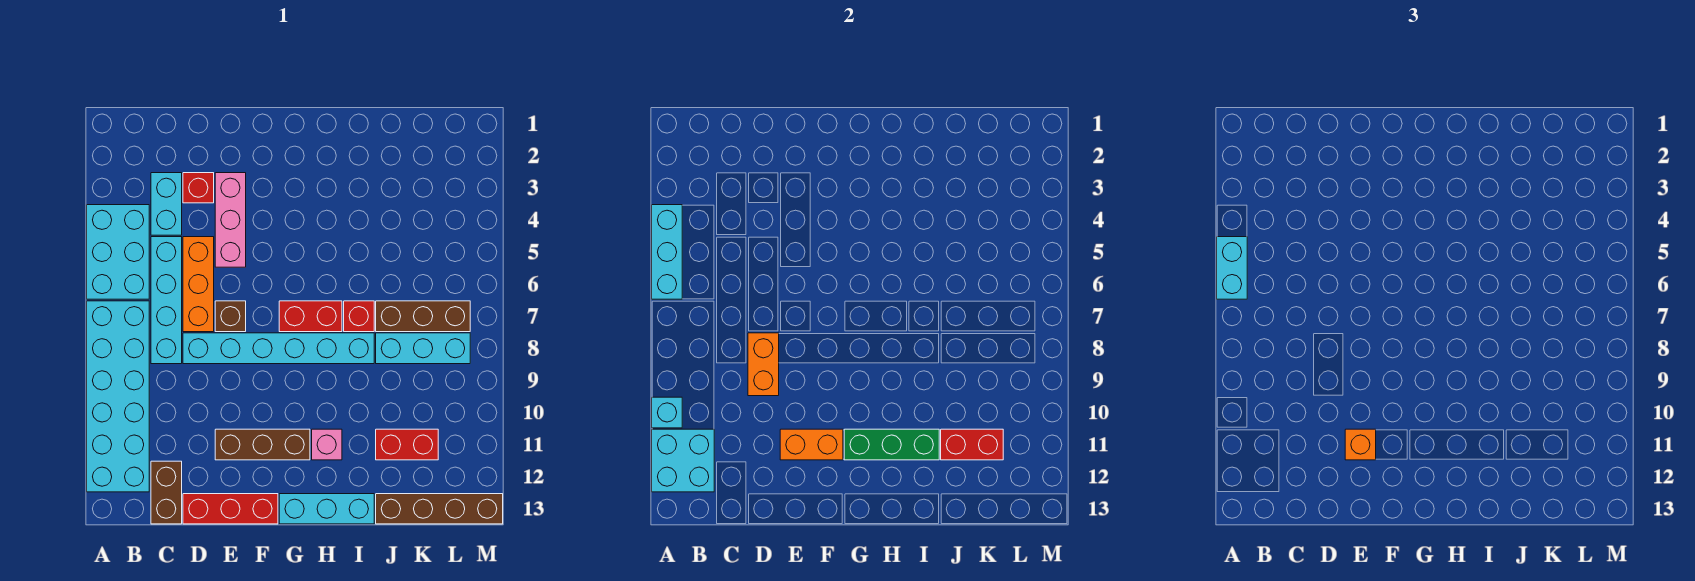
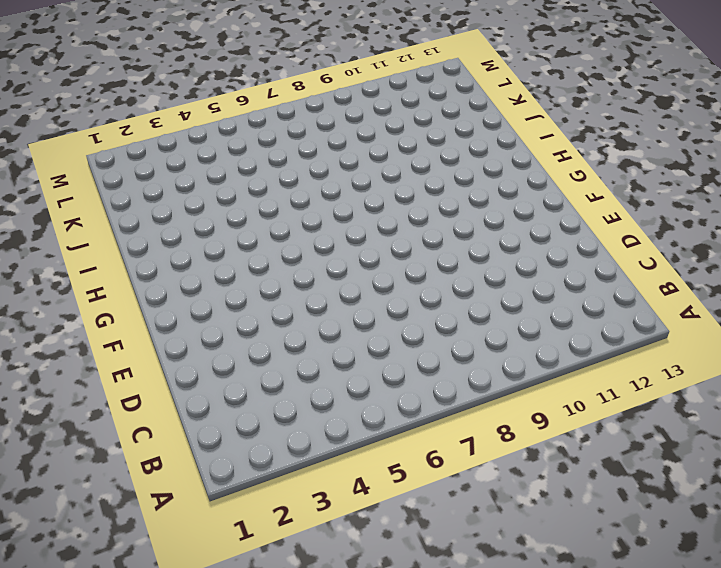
none -> cyan brick A4:B6 level 1
none -> cyan brick A7:B12 level 1
none -> cyan brick C3:C4 level 1

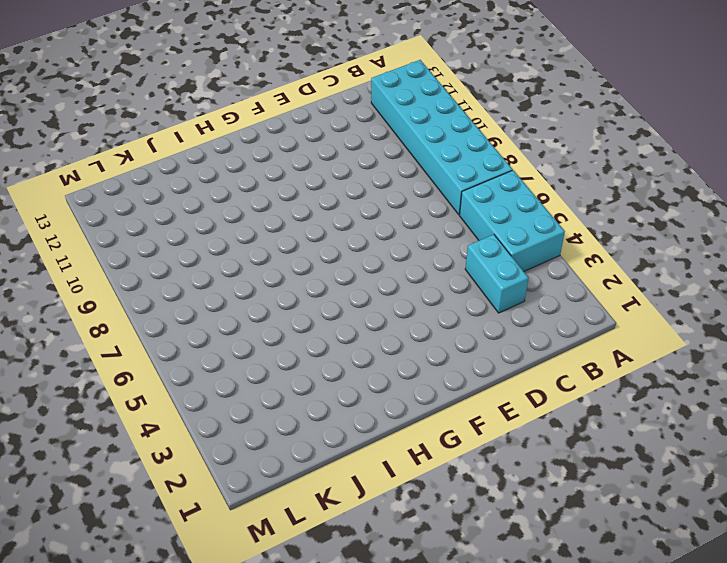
none -> cyan brick C5:C8 level 1
none -> brown brick C12:C13 level 1
none -> red brick D3 level 1

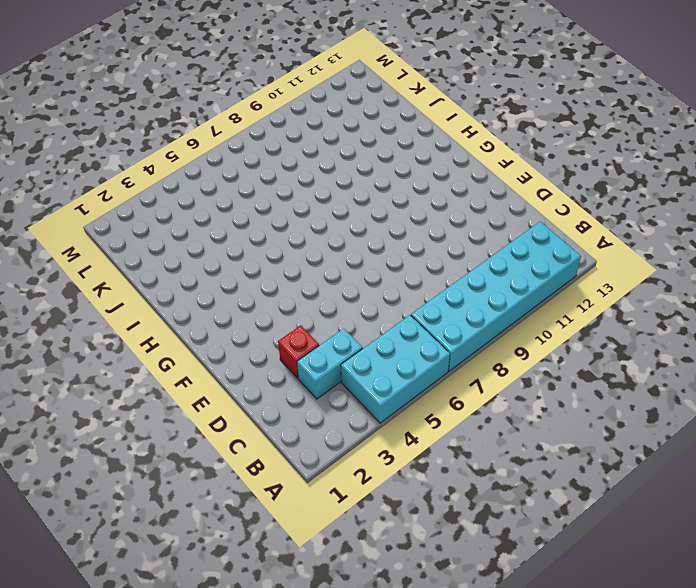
none -> cyan brick C5:C8 level 1
none -> brown brick C12:C13 level 1
none -> orange brick D5:D7 level 1

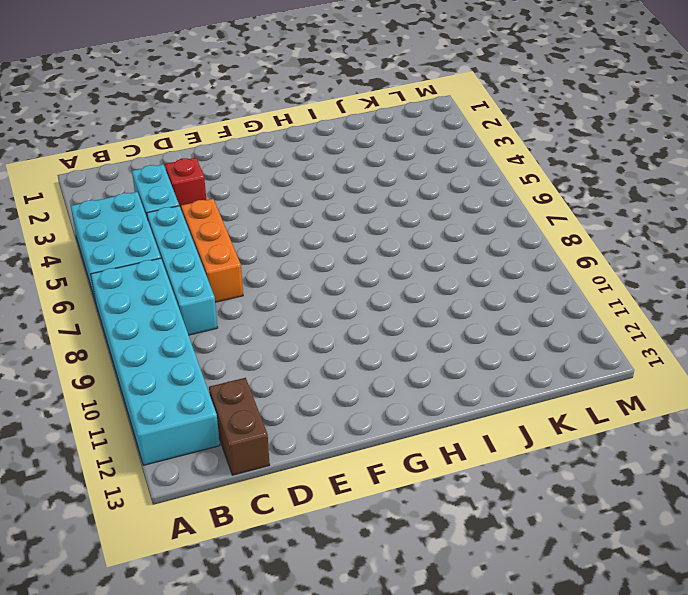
none -> cyan brick D8:I8 level 1
none -> red brick D13:F13 level 1
none -> pink brick E3:E5 level 1

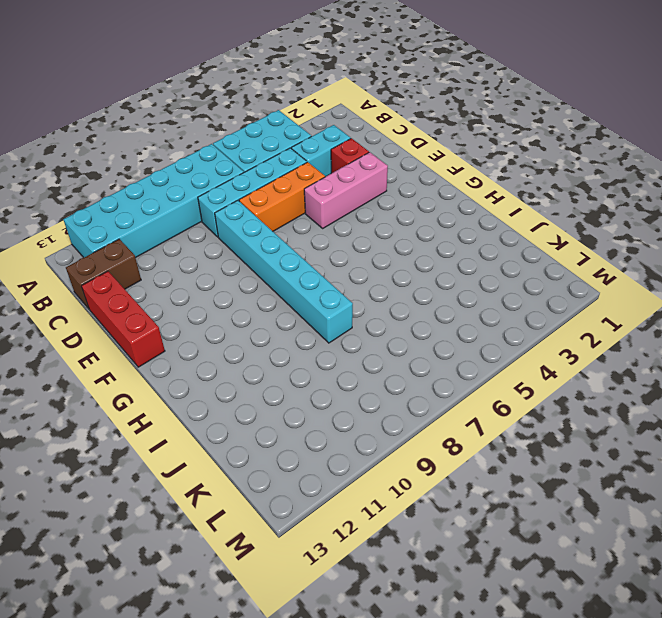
none -> brown brick E7 level 1
none -> brown brick E11:G11 level 1
none -> red brick G7:H7 level 1

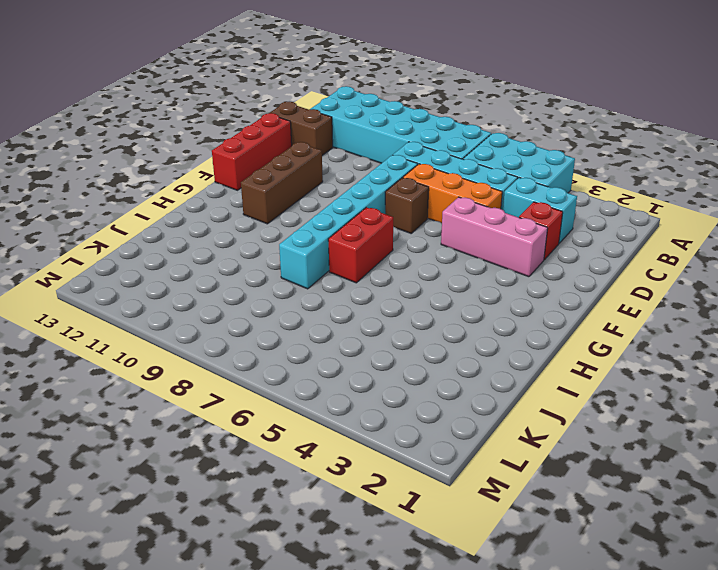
none -> cyan brick G13:I13 level 1
none -> pink brick H11 level 1
none -> red brick I7 level 1

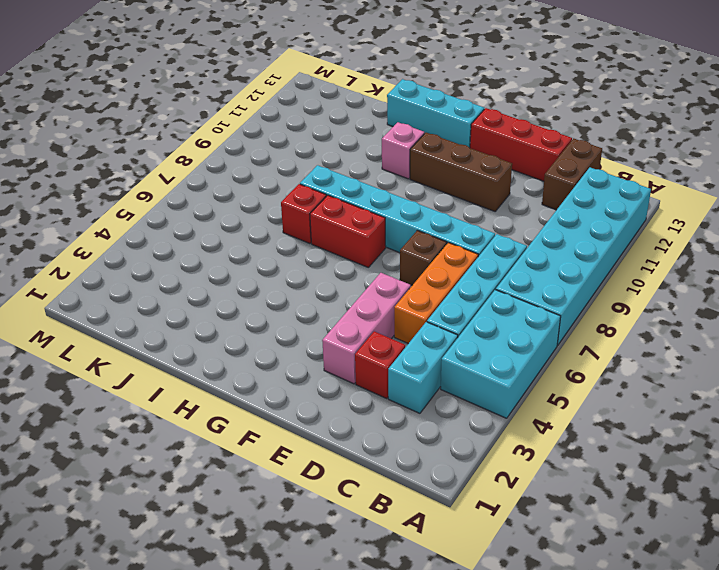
none -> brown brick J7:L7 level 1
none -> cyan brick J8:L8 level 1
none -> red brick J11:K11 level 1

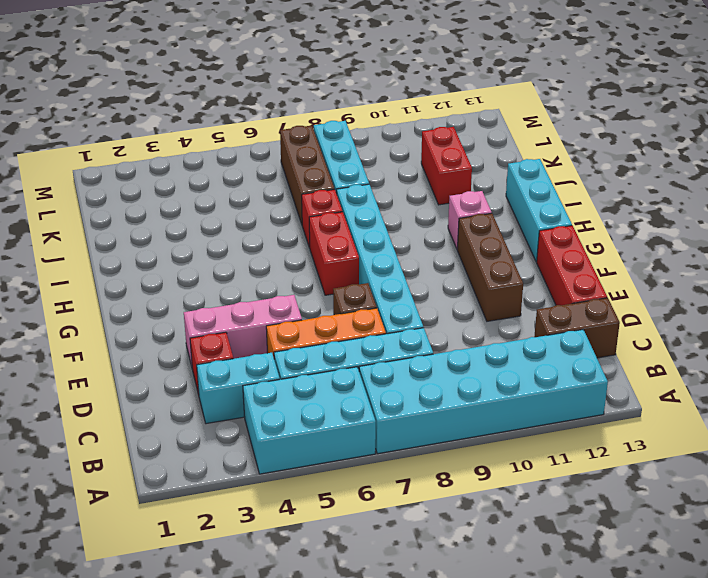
none -> brown brick J13:M13 level 1
none -> cyan brick A4:A6 level 2
none -> cyan brick A10 level 2

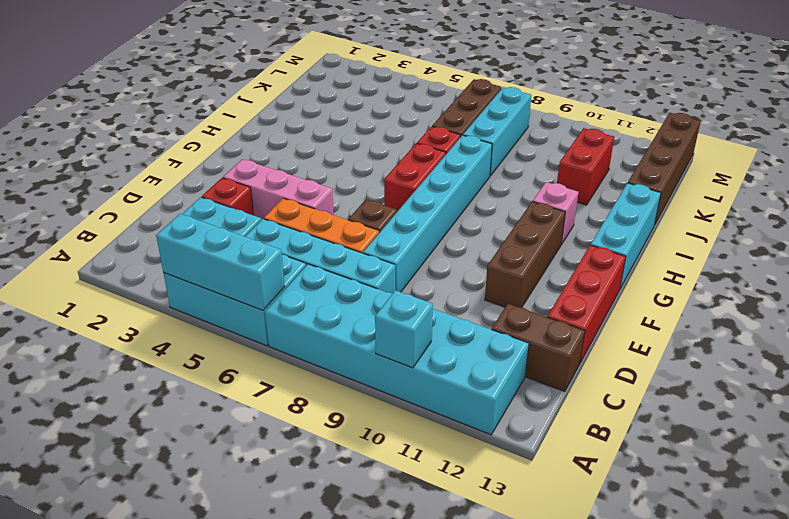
none -> cyan brick A11:B12 level 2
none -> orange brick D8:D9 level 2
none -> orange brick E11:F11 level 2

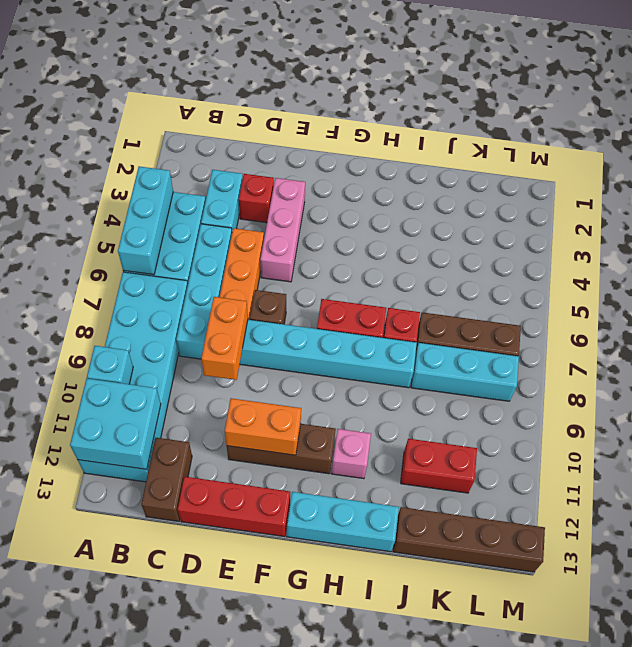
none -> green brick G11:I11 level 2
none -> red brick J11:K11 level 2
none -> cyan brick A5:A6 level 3

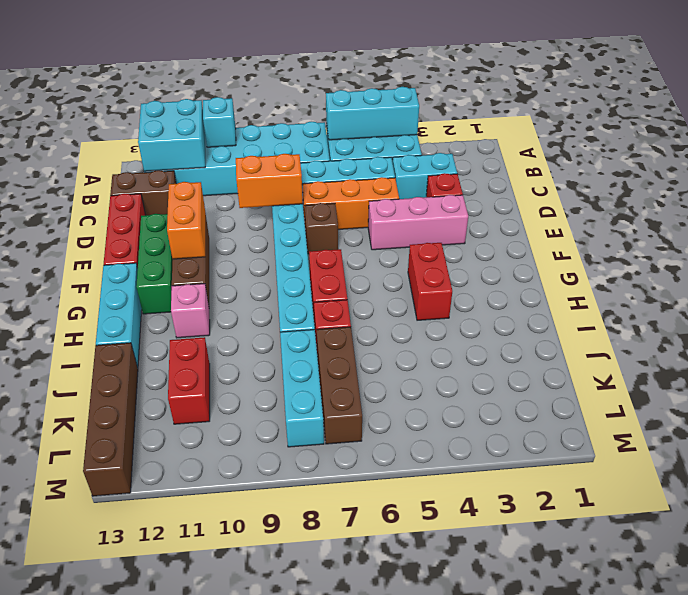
green brick E12:G12 level 1 -> green brick G11:I11 level 2
red brick G4:H4 level 1 -> red brick J11:K11 level 2
none -> cyan brick A5:A6 level 3
none -> orange brick E11 level 3

